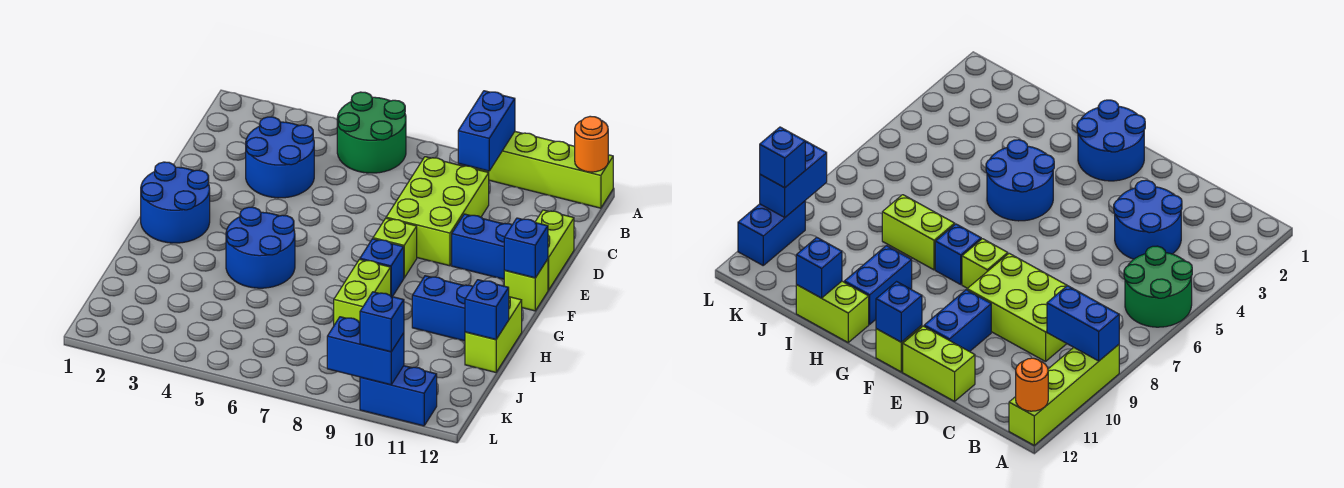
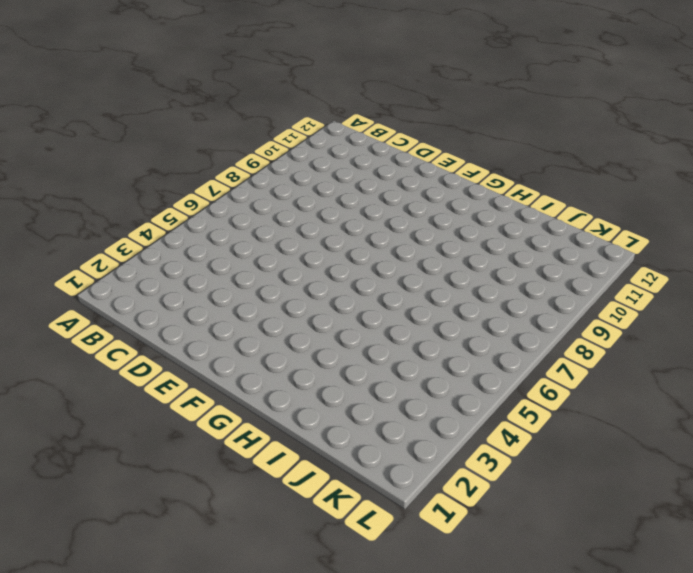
none -> green round brick A5:B6 level 1
none -> lime brick A9:A12 level 1
none -> blue round brick C3:D4 level 1

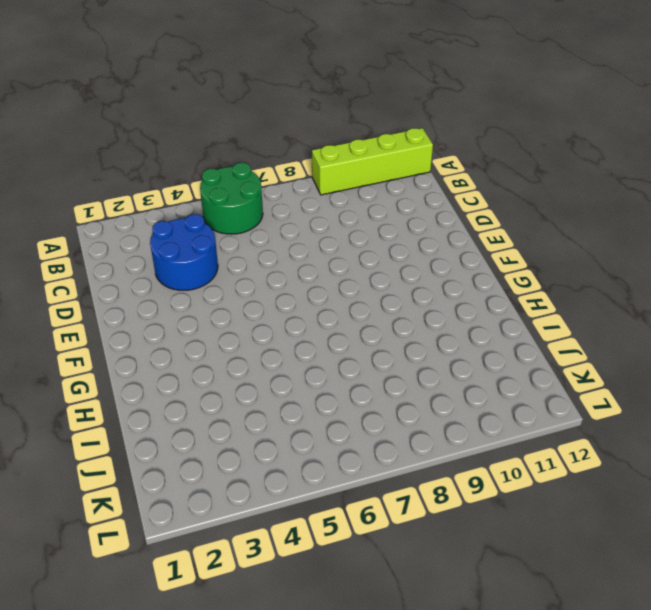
none -> lime brick C8:E9 level 1
none -> lime brick D12:E12 level 1
none -> blue brick E10:E11 level 1

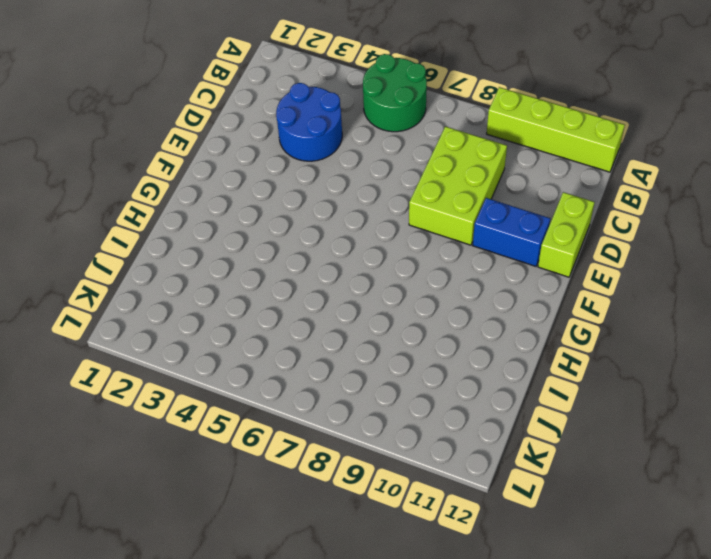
none -> blue round brick F1:G2 level 1
none -> lime brick F8 level 1
none -> lime brick F12 level 1

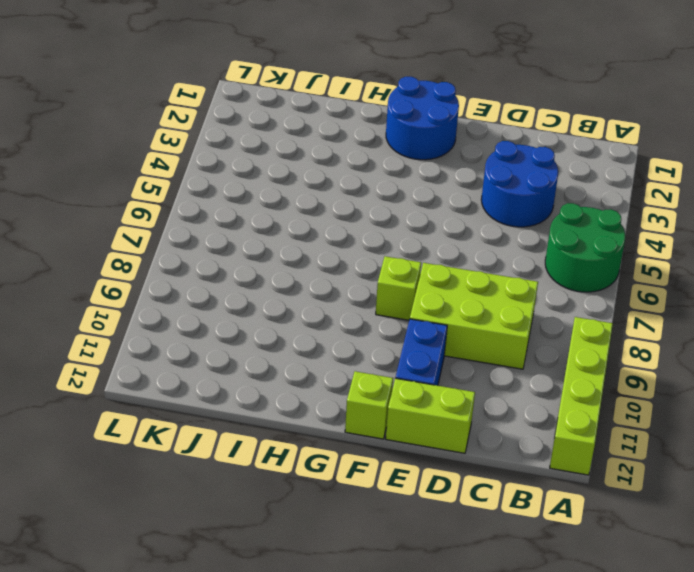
none -> blue round brick G4:H5 level 1
none -> blue brick G8 level 1
none -> lime brick H8:I8 level 1

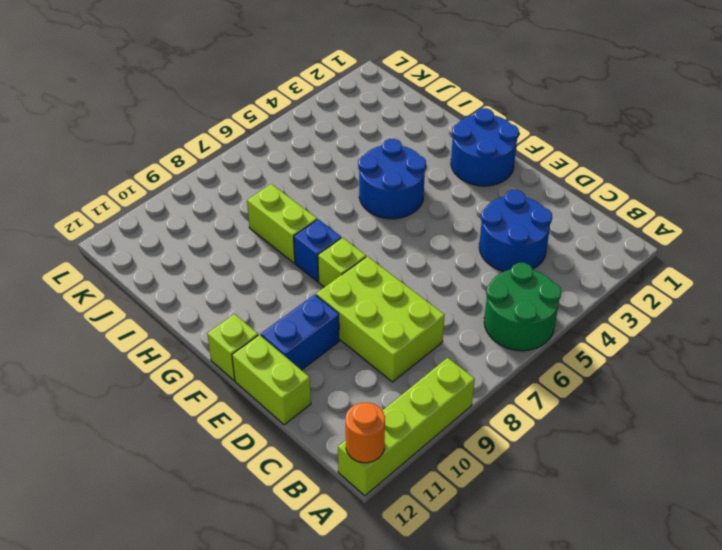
none -> blue brick H10:H11 level 1
none -> lime brick H12:I12 level 1
none -> blue brick L10:L11 level 1

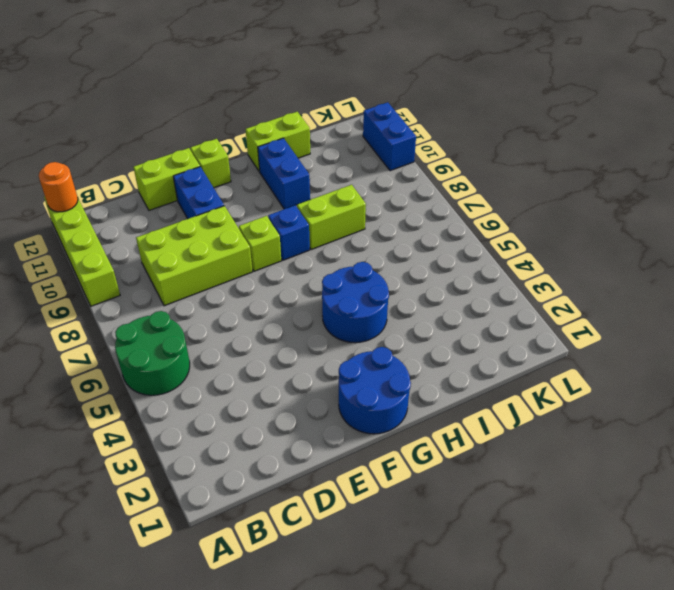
none -> blue round brick C3:D4 level 1
none -> blue brick A9:B9 level 2
none -> blue brick F12 level 2

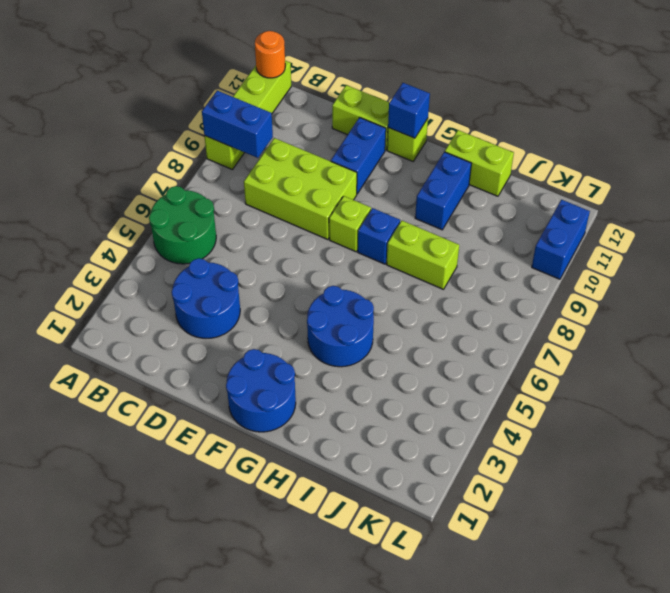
none -> blue brick I12 level 2
none -> blue brick L9:L10 level 2
none -> blue brick L10 level 3

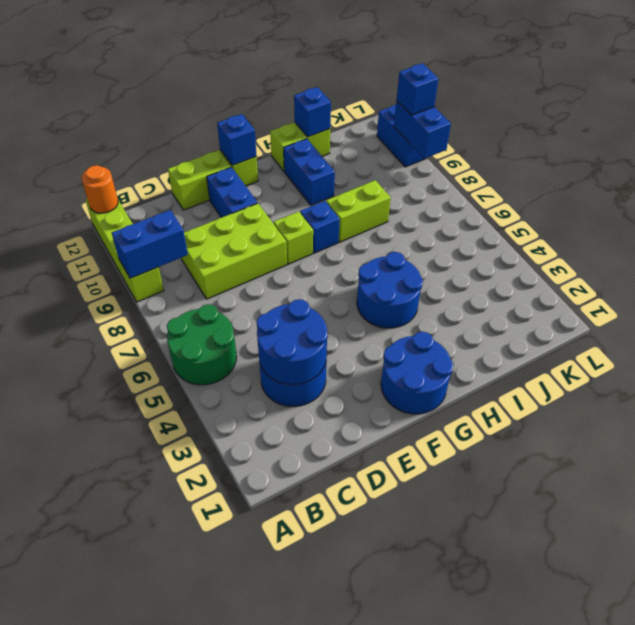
blue round brick C3:D4 level 2 -> none

